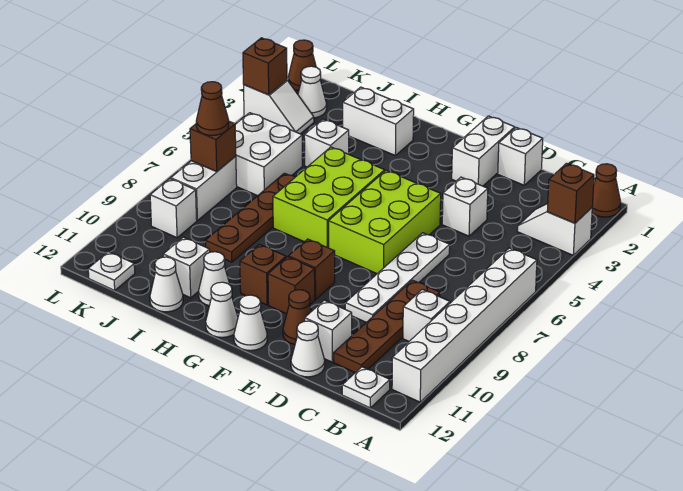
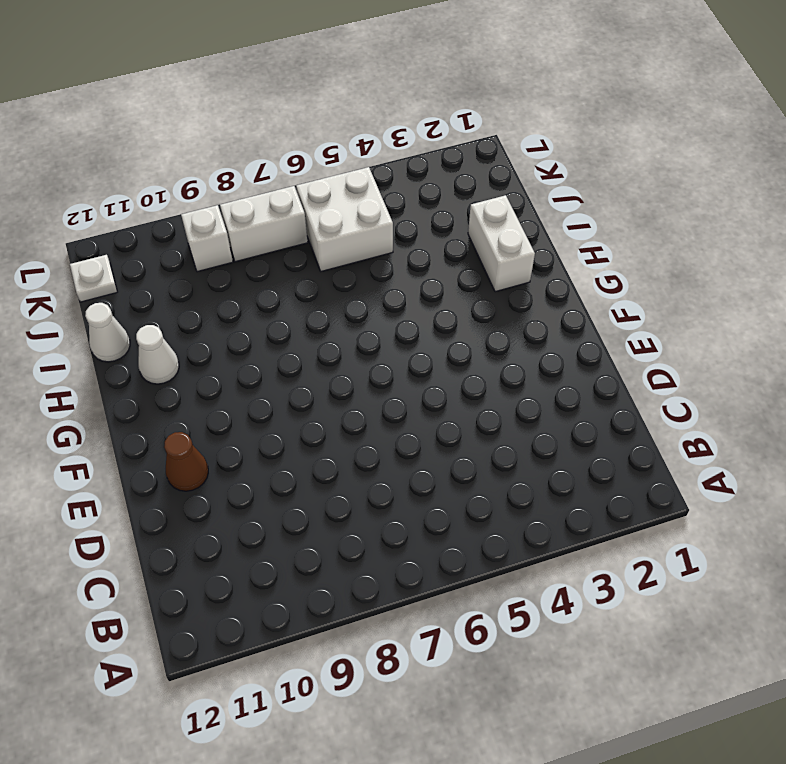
none -> brown cone A1 level 1
none -> white slope A3:B3 level 1 top A
none -> white brick A6:A11 level 1
none -> white brick B9 level 1

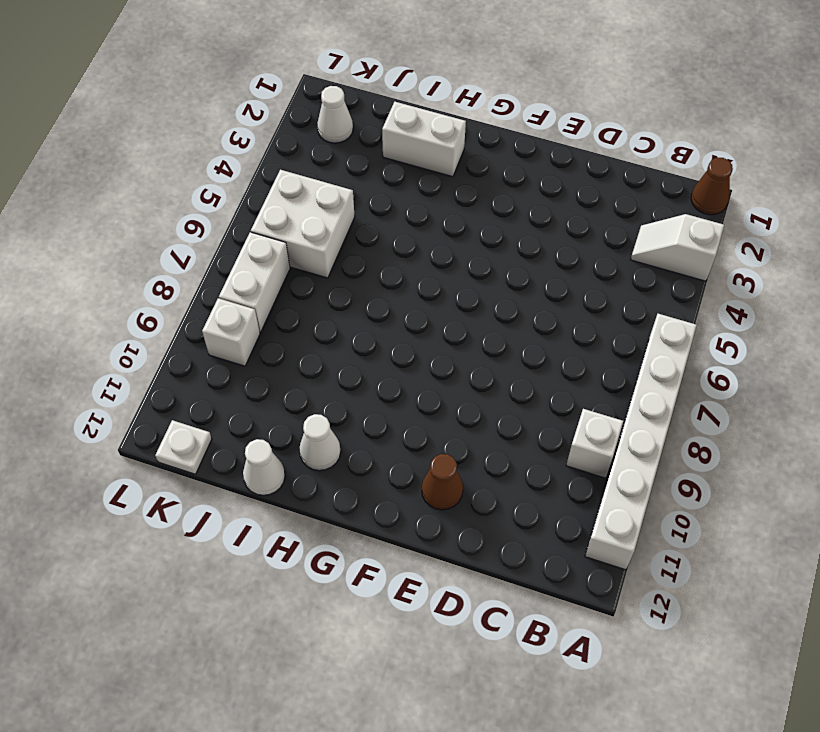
none -> white plate B12 level 1
none -> brown plate C8:C11 level 1
none -> white brick D1 level 1
none -> white brick D4 level 1

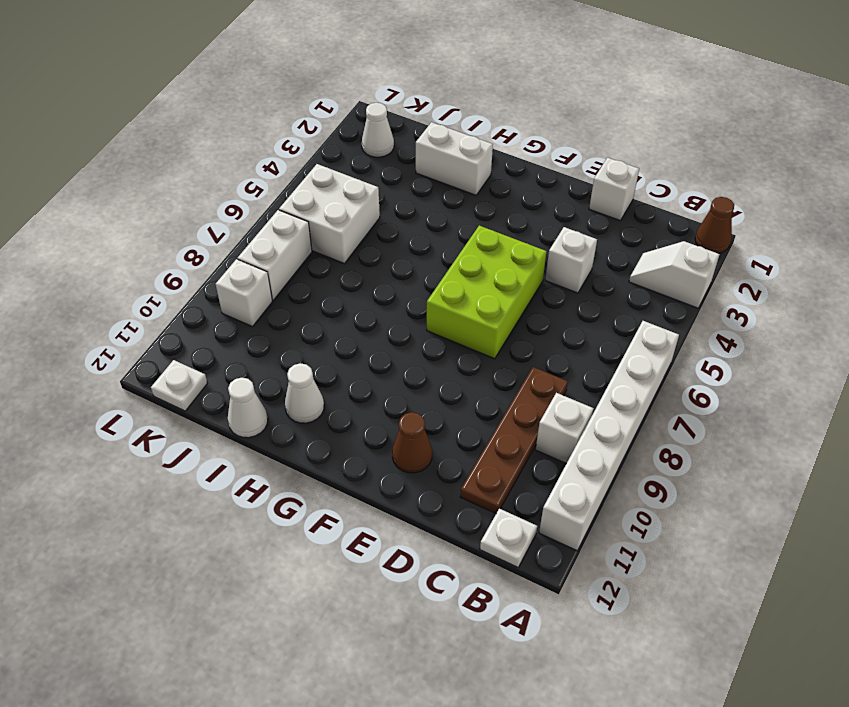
none -> white plate D6:D9 level 1
none -> white brick D11 level 1
none -> white cone D12 level 1
none -> white brick E1:E2 level 1

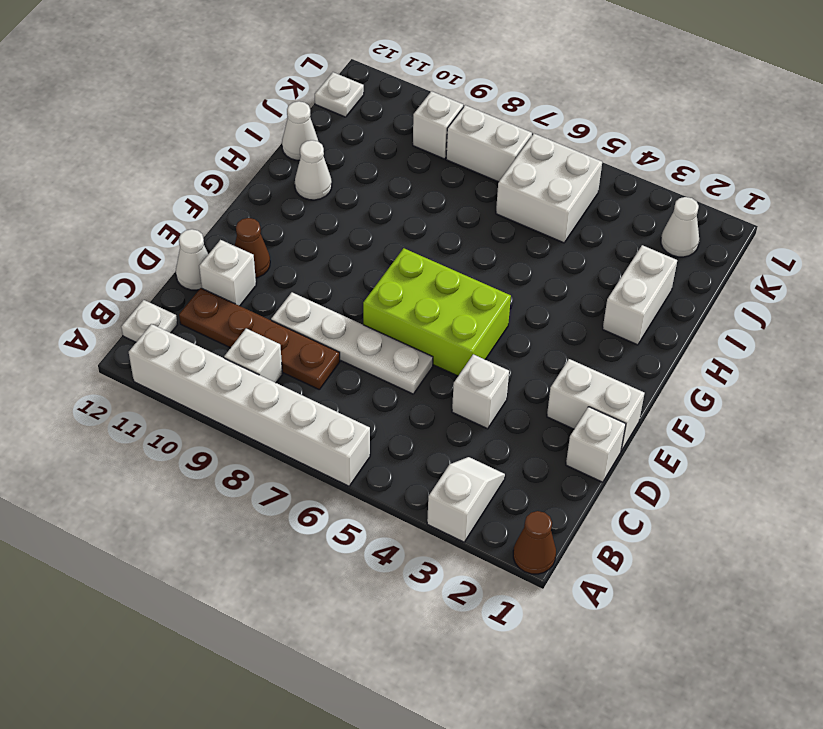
none -> brown brick F9 level 1
none -> brown brick F10 level 1
none -> white cone F12 level 1
none -> lime brick G5:H7 level 1

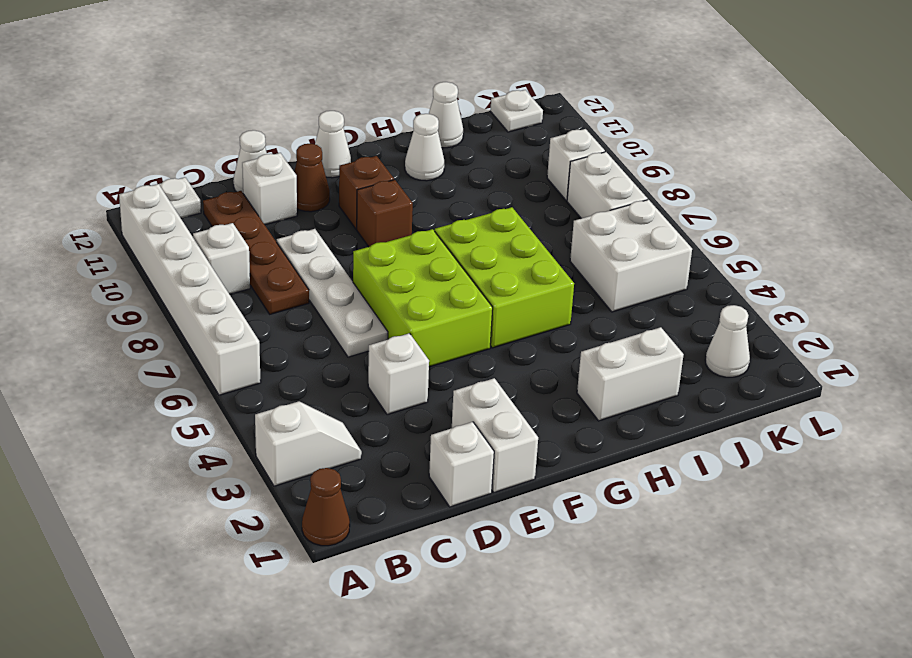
none -> brown brick G10 level 1
none -> white cone G12 level 1
none -> white brick I4 level 1
none -> brown plate I6:I9 level 1

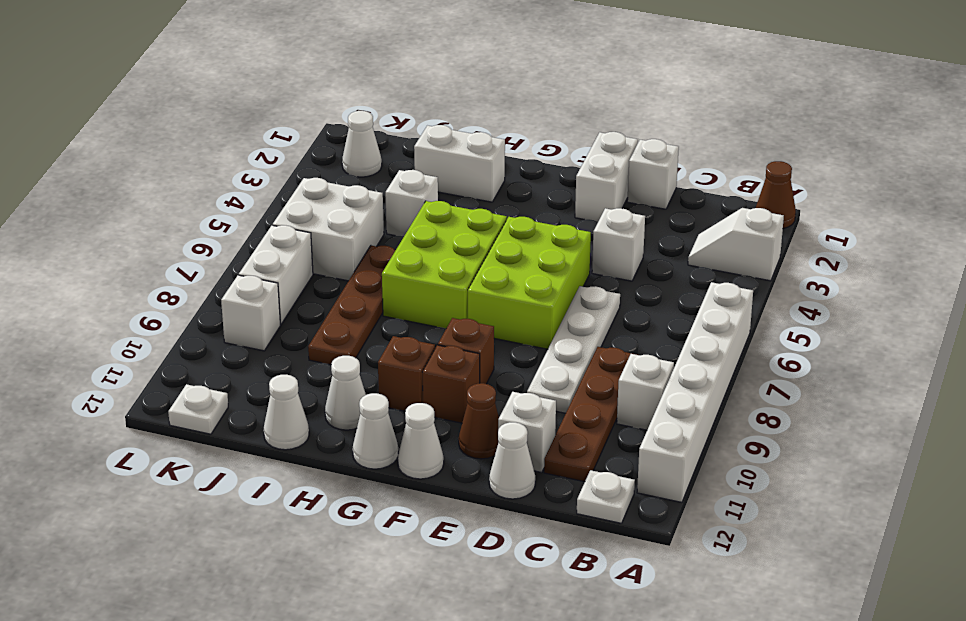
none -> white brick I11 level 1
none -> white slope K3:L3 level 1 top L
none -> brown cone L1 level 1
none -> brown brick A3 level 2

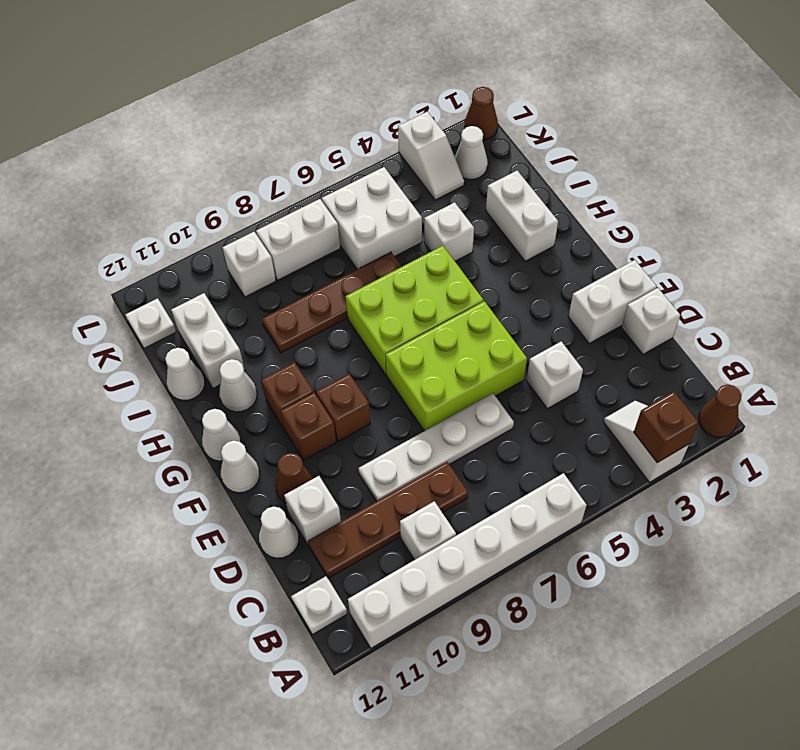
white brick I11:J11 level 1 -> white brick I11 level 1
none -> brown brick K7 level 2
none -> brown brick L3 level 2
none -> brown cone K7 level 3

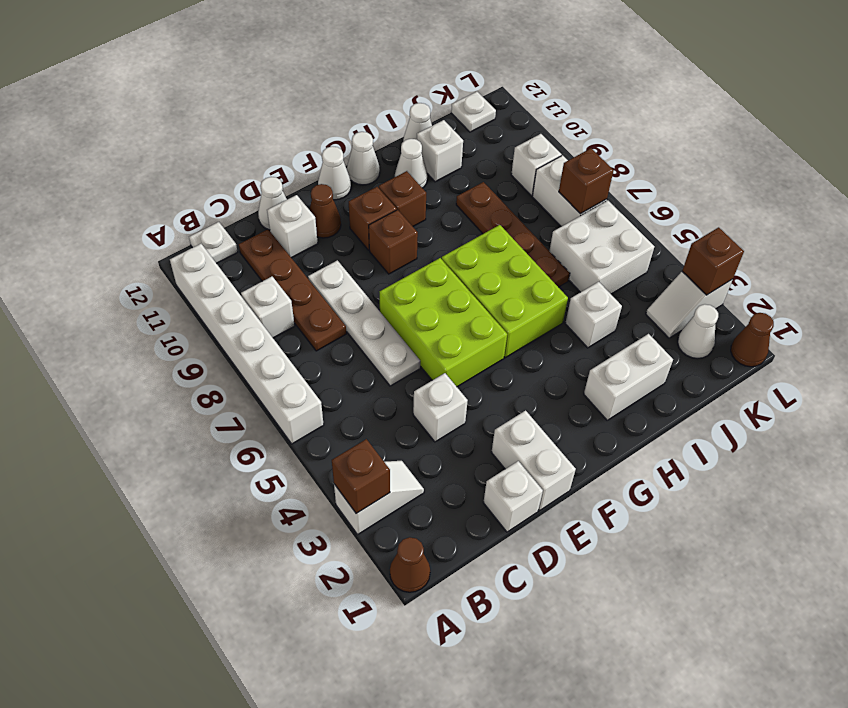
none -> brown cone K7 level 3

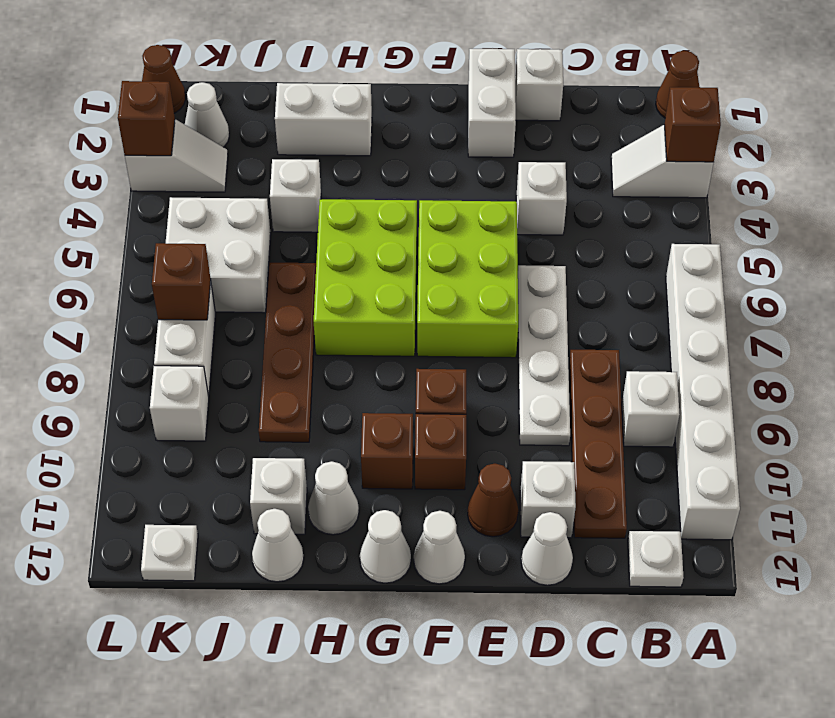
none -> brown cone K7 level 3

